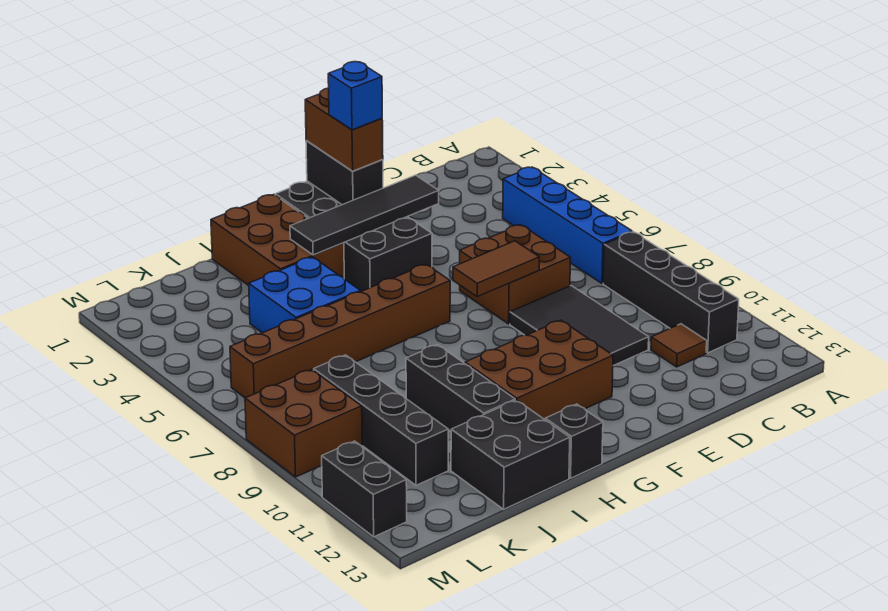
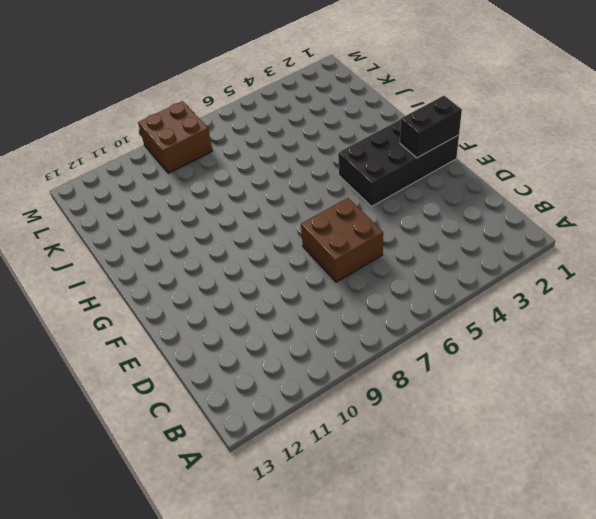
none -> blue brick B4:B7 level 1
none -> black brick B8:B11 level 1
none -> brown tile C11 level 1

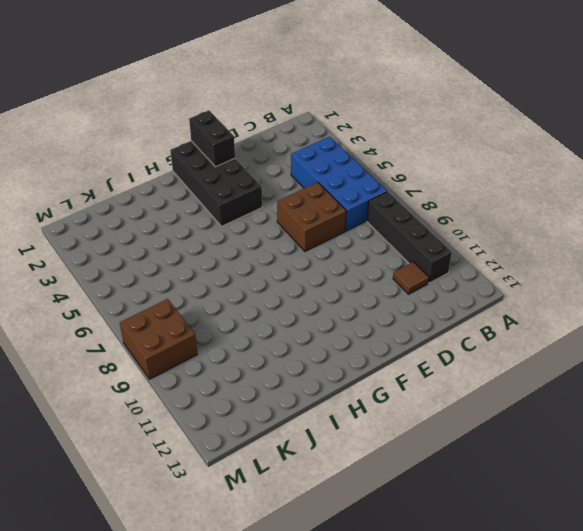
blue brick B4:C7 level 1 -> blue brick B4:B7 level 1
none -> black tile D8:E10 level 1
none -> brown brick F10:H11 level 1
none -> brown brick G6:L6 level 1

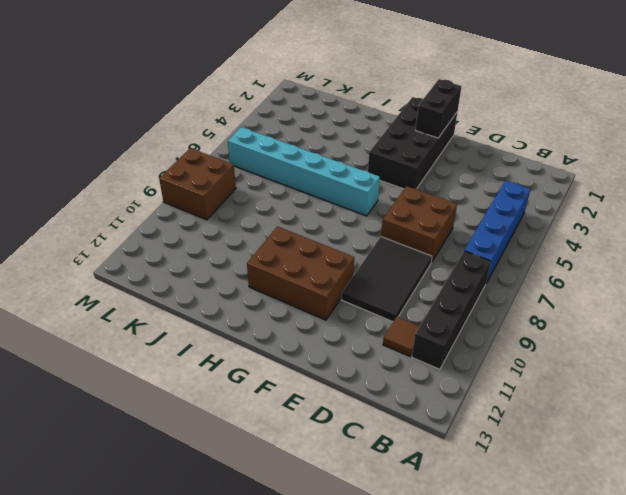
cyan brick G6:L6 level 1 -> brown brick G6:L6 level 1
none -> brown brick H1:I3 level 1
none -> black brick H13 level 1
none -> blue brick I4:J5 level 1

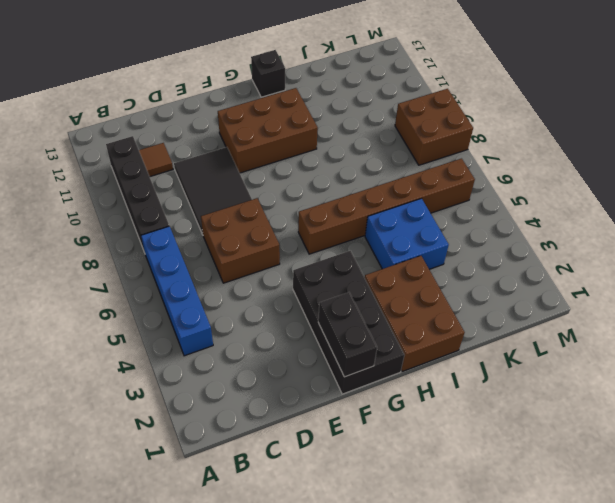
none -> black brick I9:I11 level 1
none -> black brick I12:J13 level 1
none -> black brick K8:K11 level 1

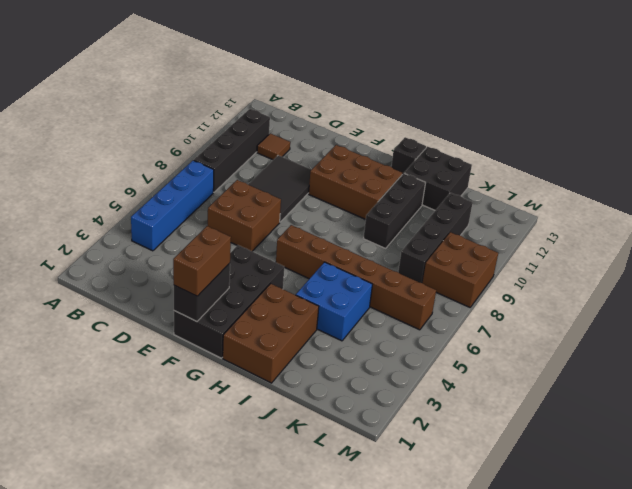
none -> black brick M11:M12 level 1
none -> black tile E3:H3 level 2
none -> brown tile E7:F7 level 2

